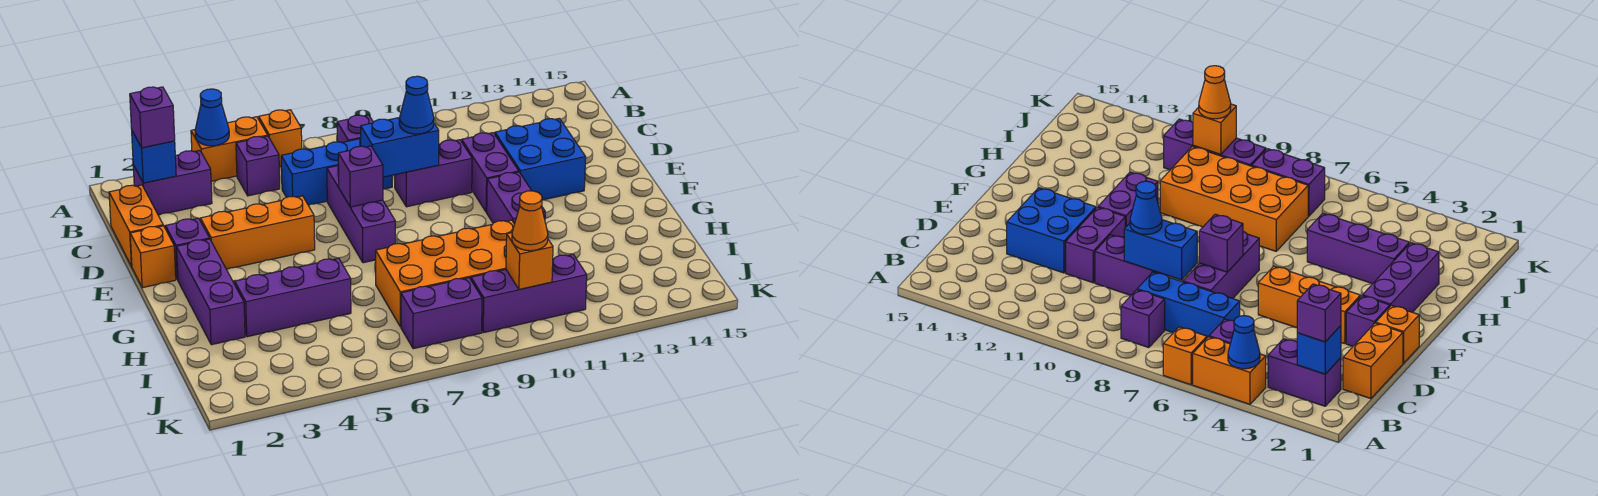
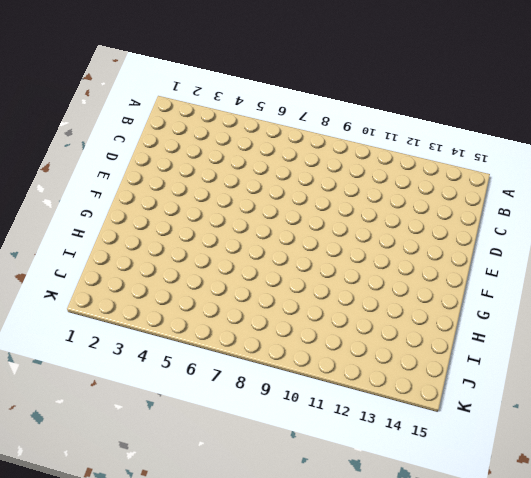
none -> orange brick A4:A5 level 1
none -> orange brick A6 level 1
none -> purple brick B2:B3 level 1

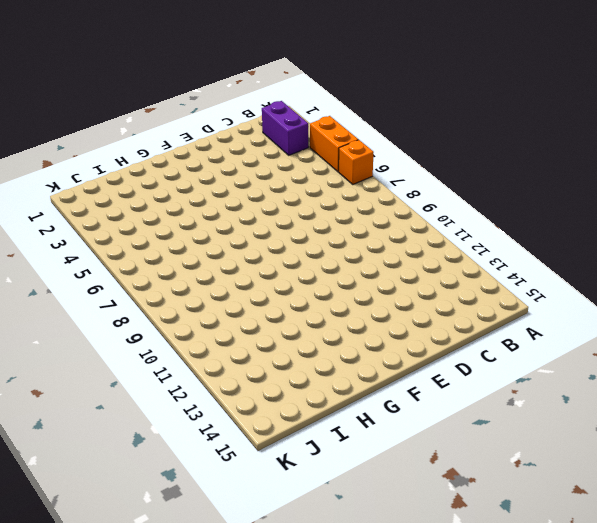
none -> purple brick B5 level 1
none -> purple brick B8 level 1
none -> orange brick C1:D1 level 1

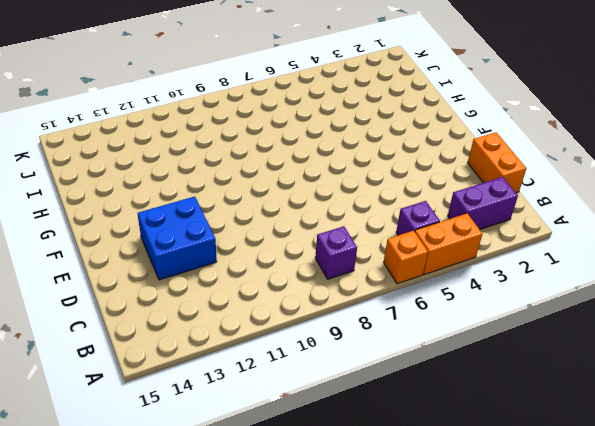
none -> blue brick C6:C8 level 1
none -> purple brick D7:F7 level 1
none -> purple brick D9:D10 level 1

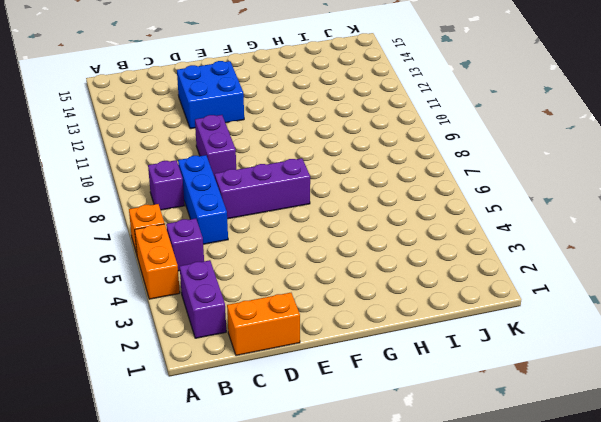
none -> purple brick D11:E11 level 1
none -> orange brick E1 level 1
none -> purple brick E2 level 1

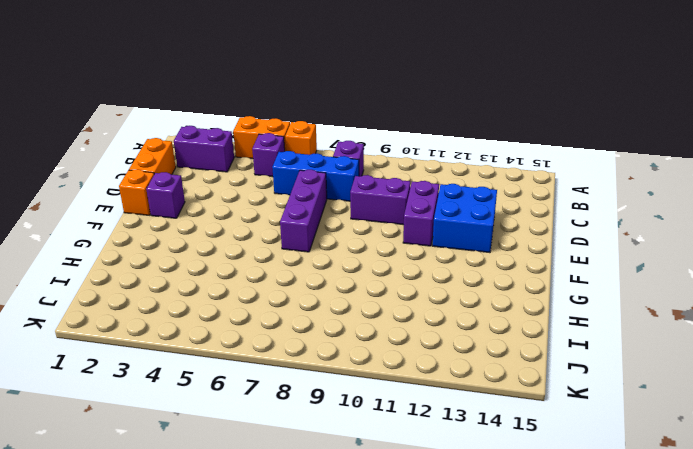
none -> orange brick E3:E5 level 1
none -> purple brick F2:H2 level 1
none -> purple brick F11:G11 level 1

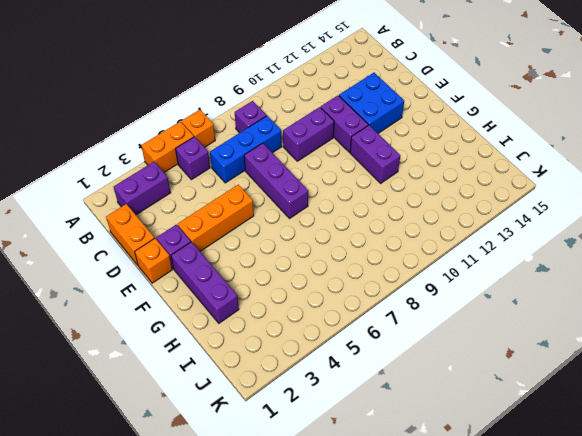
none -> purple brick H3:H5 level 1
none -> orange brick H7:I10 level 1
none -> purple brick J7:J8 level 1

